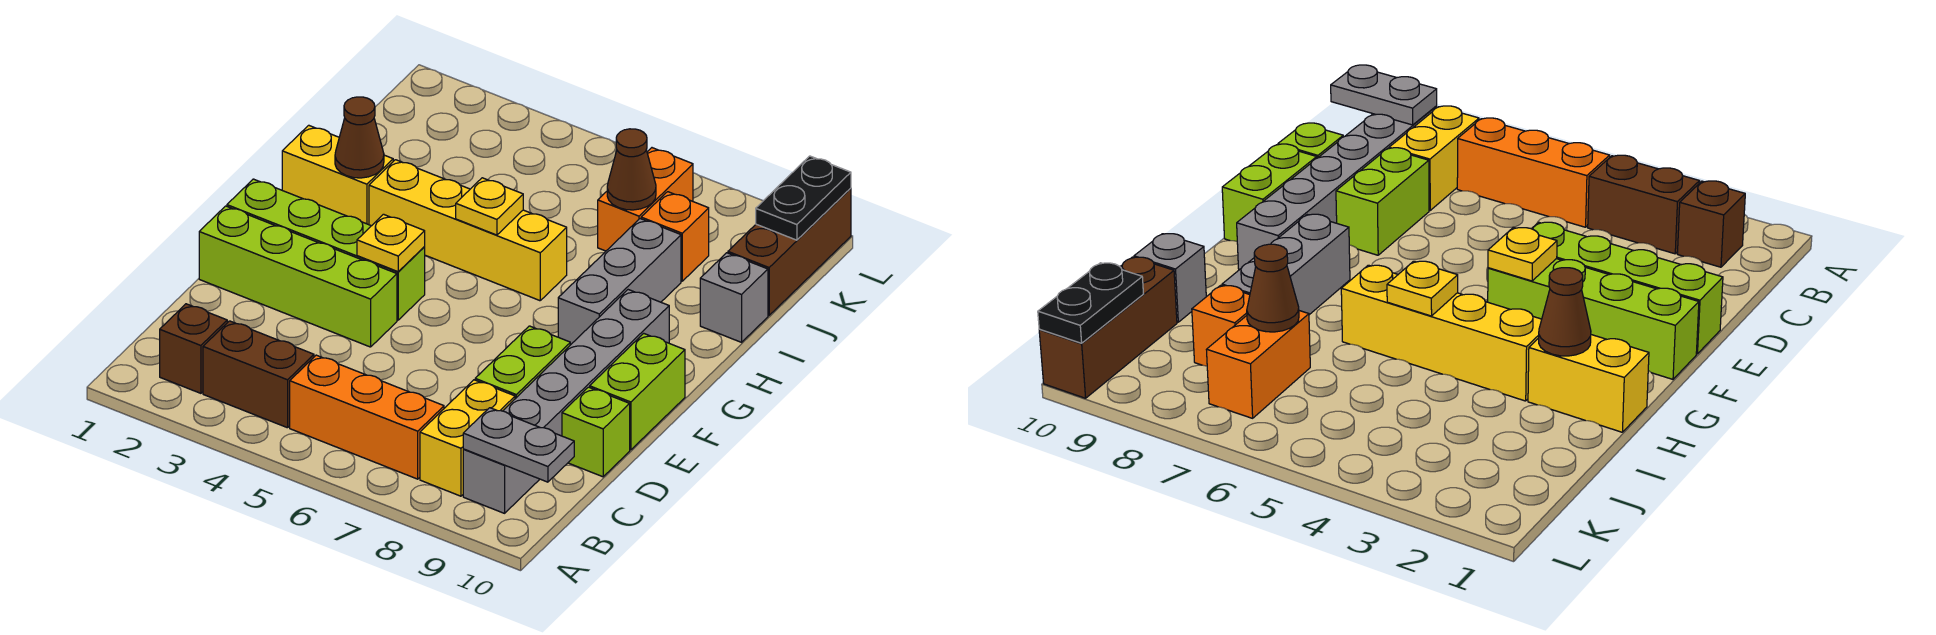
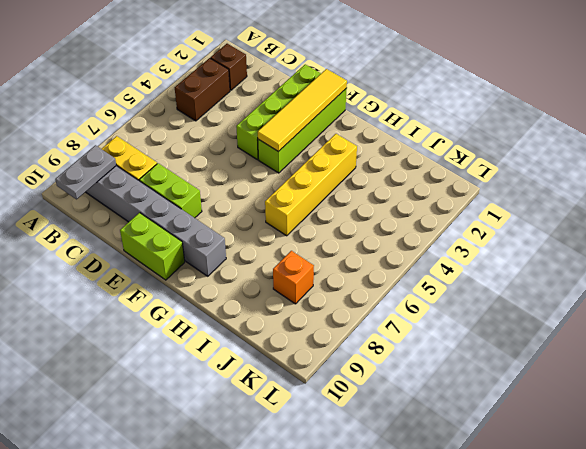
yellow tile F1:F4 level 2 -> yellow plate F4 level 2
none -> orange brick B5:B7 level 1
none -> lime brick D10 level 1
none -> grey brick G8:I8 level 1

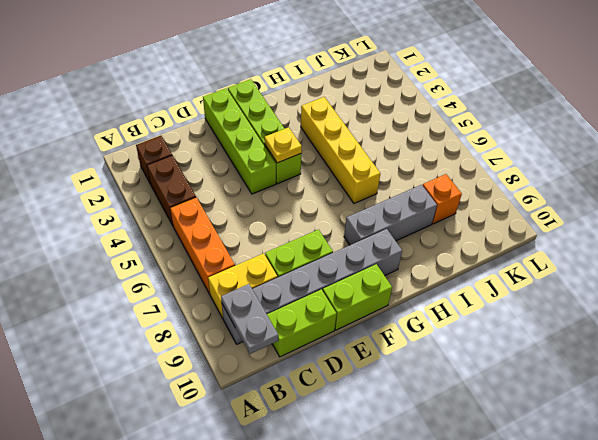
lime brick C10:D10 level 1 -> lime brick D10 level 1
none -> yellow brick H1:H2 level 1
none -> grey brick I10 level 1
none -> orange brick J7:K7 level 1

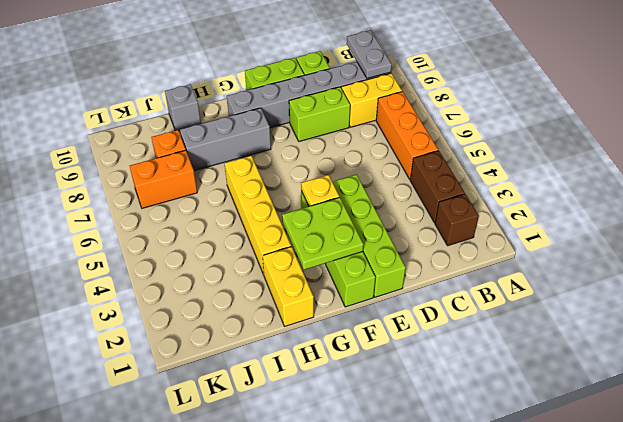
lime plate F2:G3 level 2 -> none
none -> brown brick J10:L10 level 1
none -> brown cone H2 level 2
none -> yellow plate H5 level 2

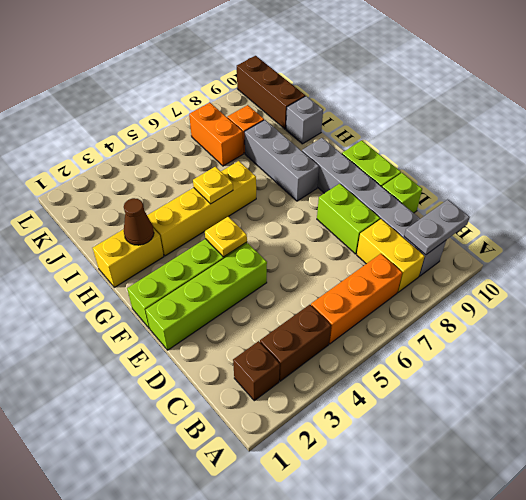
none -> brown cone J7 level 2
none -> black plate K10:L10 level 2

